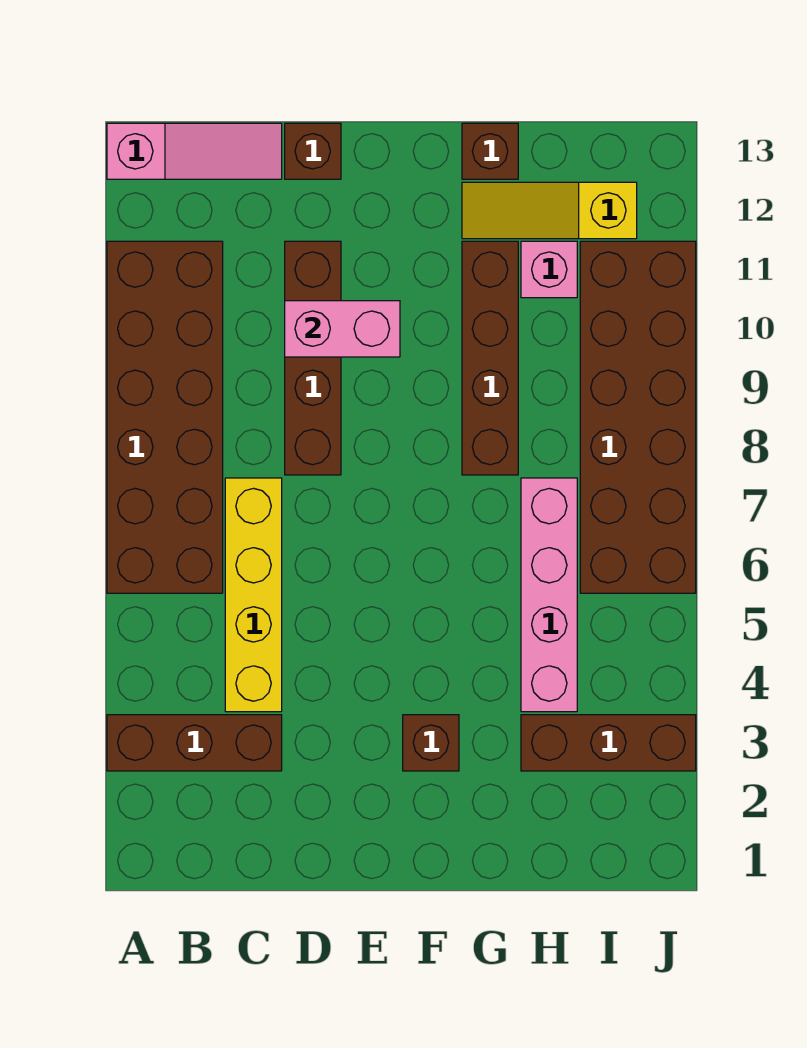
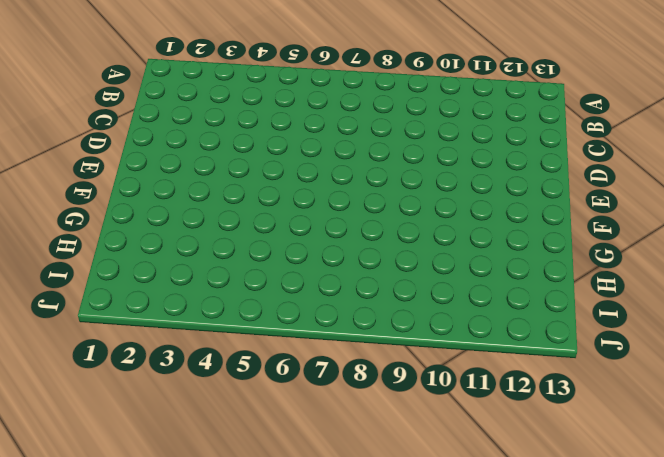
none -> brown brick A3:C3 level 1
none -> brown brick A6:B11 level 1
none -> pink slope A13:C13 level 1 top A

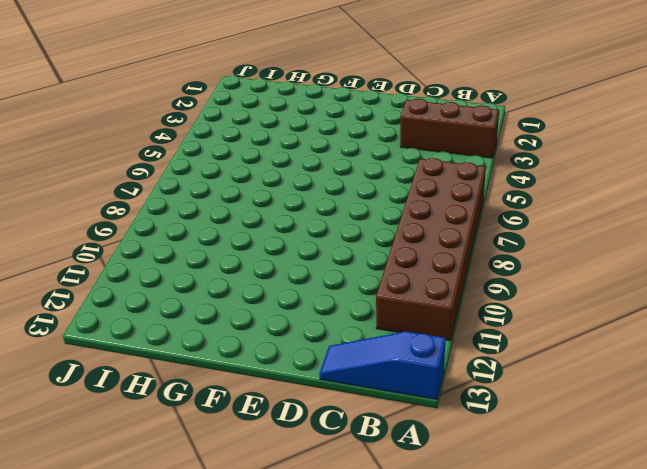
blue slope A13:C13 level 1 top A -> pink slope A13:C13 level 1 top A
none -> yellow brick C4:C7 level 1
none -> brown brick D8:D11 level 1
none -> brown brick D13 level 1

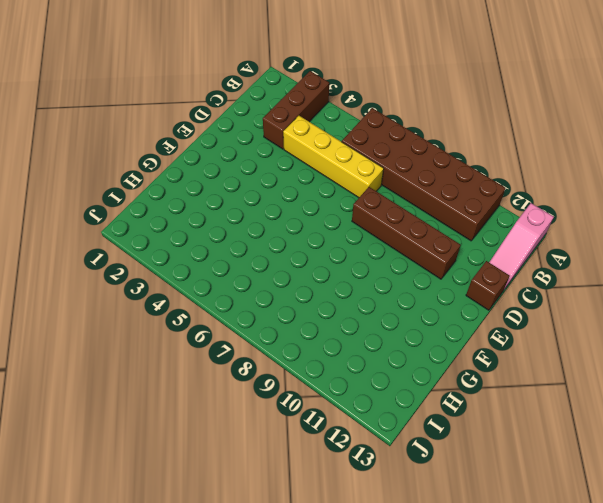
none -> brown brick F3 level 1
none -> brown brick G8:G11 level 1
none -> yellow slope G12:I12 level 1 top I

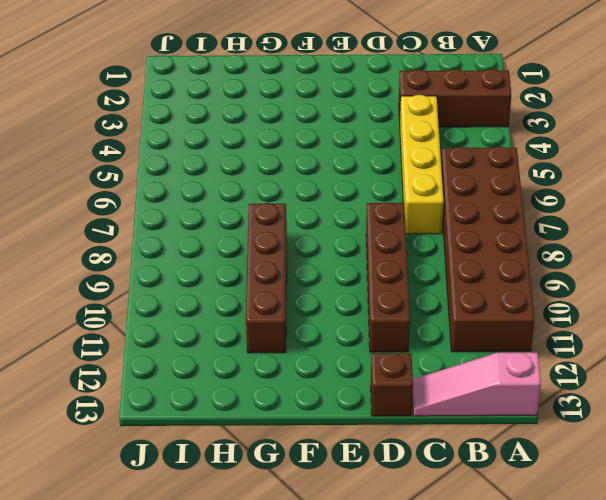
none -> brown brick F3 level 1
none -> yellow slope G12:I12 level 1 top I
none -> brown brick G13 level 1

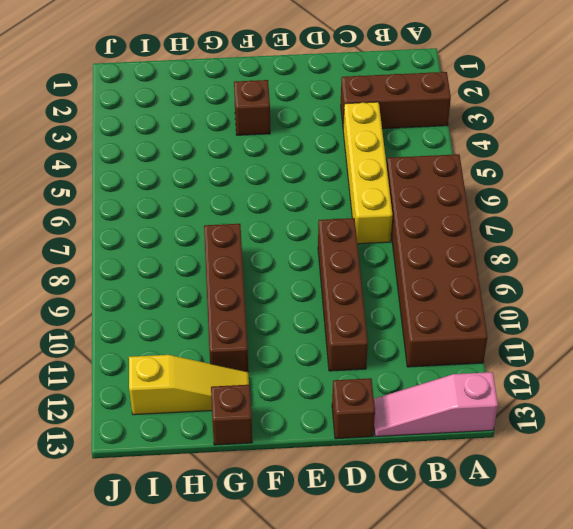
none -> brown brick H3:J3 level 1
none -> pink brick H4:H7 level 1
none -> pink brick H11 level 1

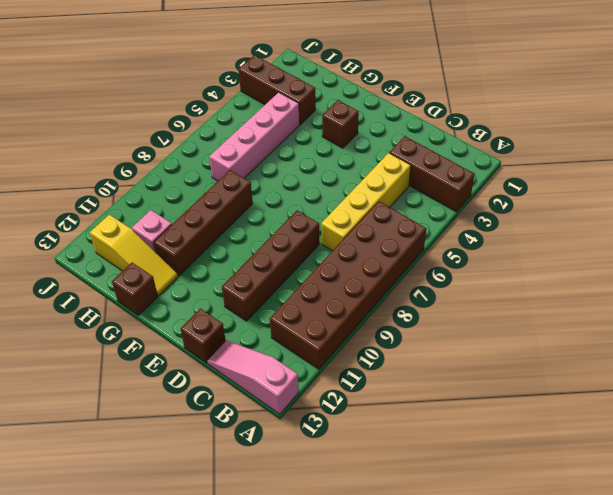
none -> brown brick I6:J11 level 1
none -> pink brick D10:E10 level 2

